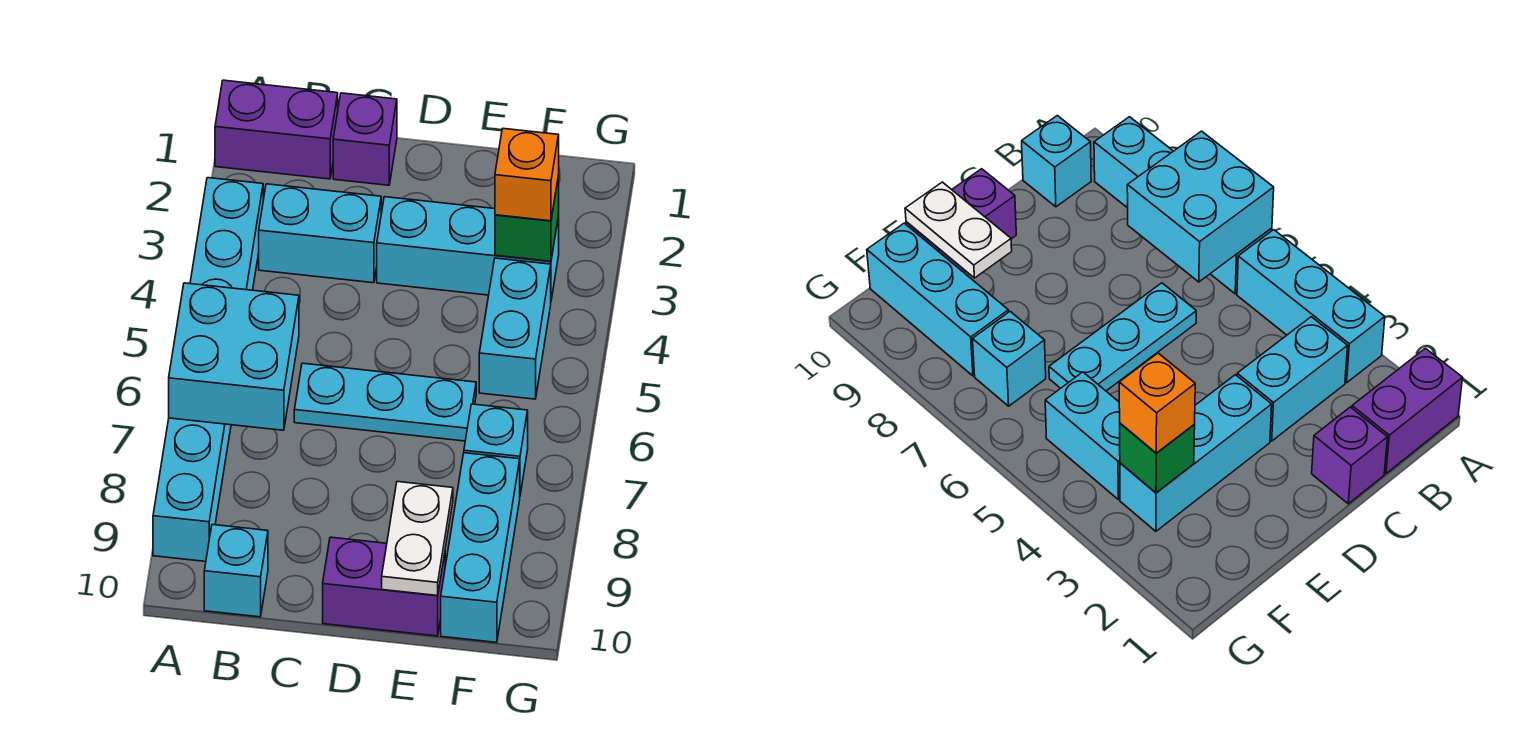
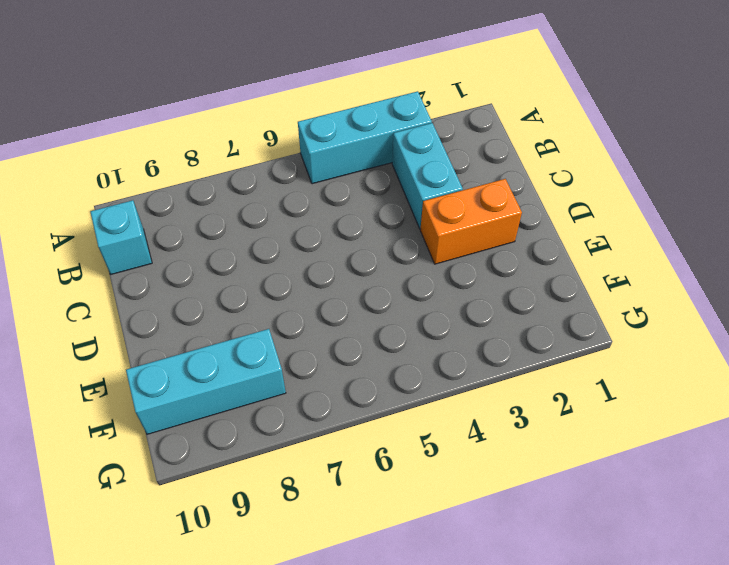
orange brick D2:D3 level 1 -> cyan brick D3:F3 level 1
none -> purple brick A1:B1 level 1
none -> cyan brick A6:A9 level 1
none -> purple brick C1 level 1

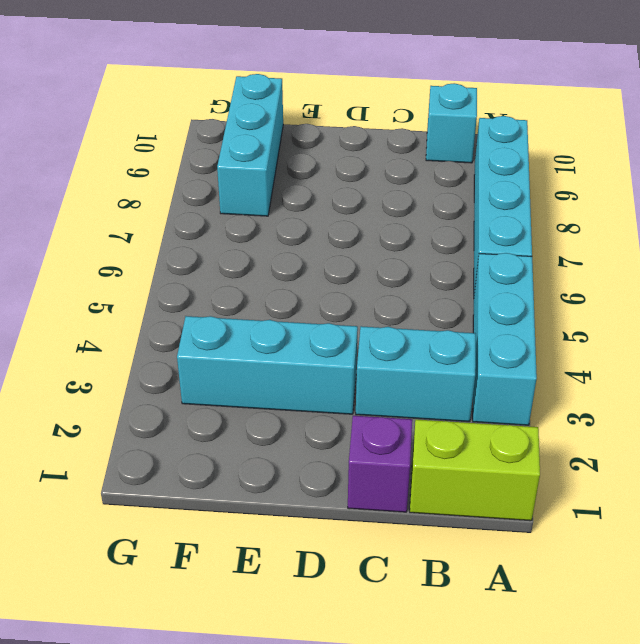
lime brick A1:B1 level 1 -> purple brick A1:B1 level 1
none -> cyan plate C6:E6 level 1
none -> purple brick D10:E10 level 1
none -> cyan brick F4:F5 level 1

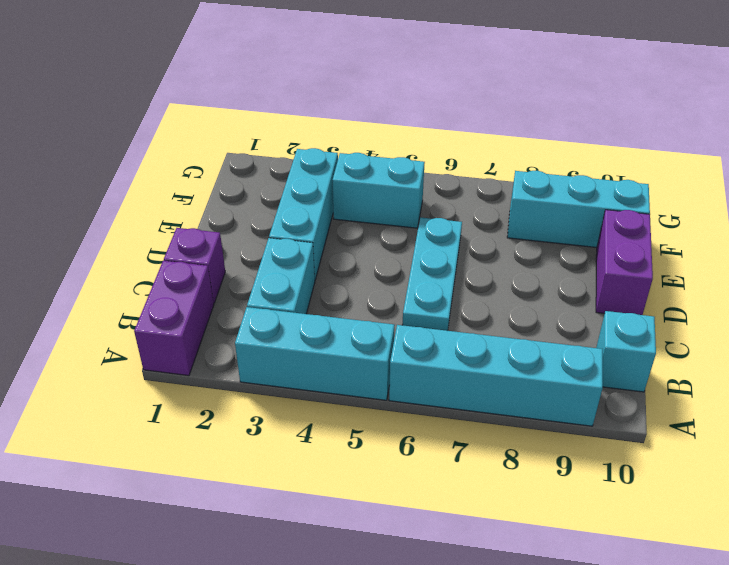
none -> cyan brick F7 level 1
none -> cyan brick A6:B7 level 2
none -> white plate E9:E10 level 2

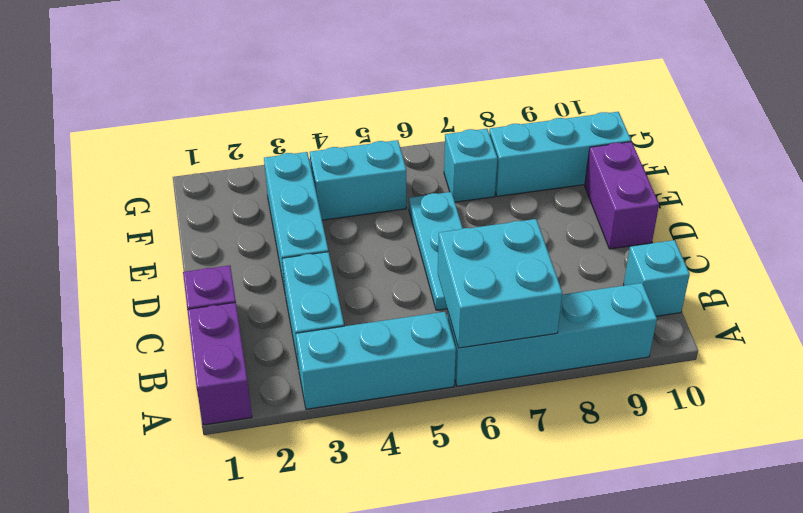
none -> white plate E9:E10 level 2
none -> green brick F3 level 2
none -> orange brick F3 level 3

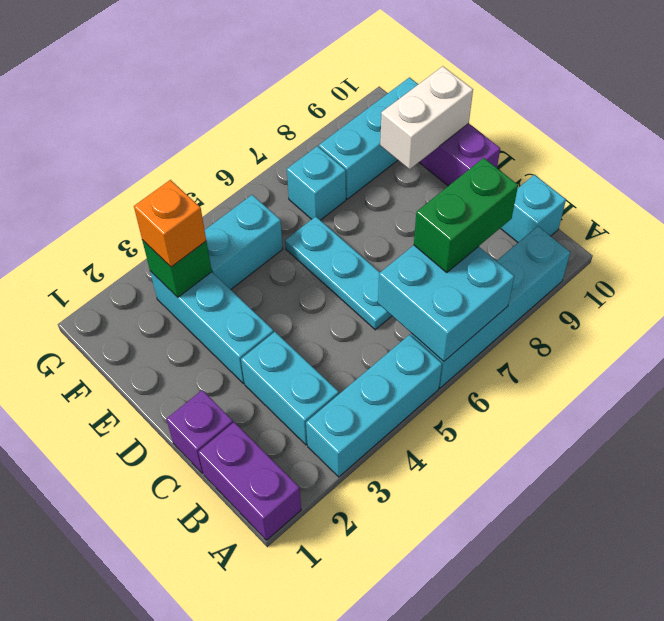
green brick B7:B8 level 3 -> none
white brick E9:E10 level 2 -> white plate E9:E10 level 2

